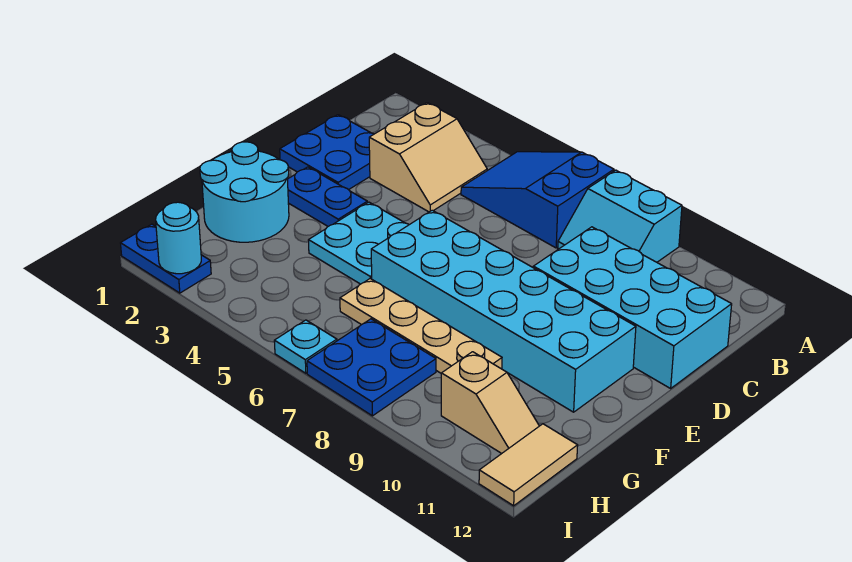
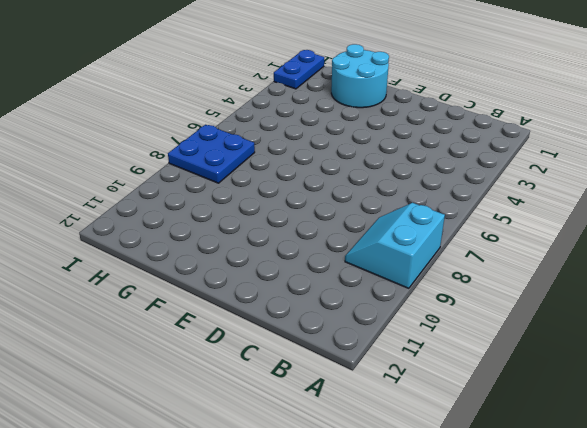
none -> blue slope A5:B7 level 1 top 7
none -> tan slope B3:C4 level 1 top 3
none -> blue plate C1:D2 level 1

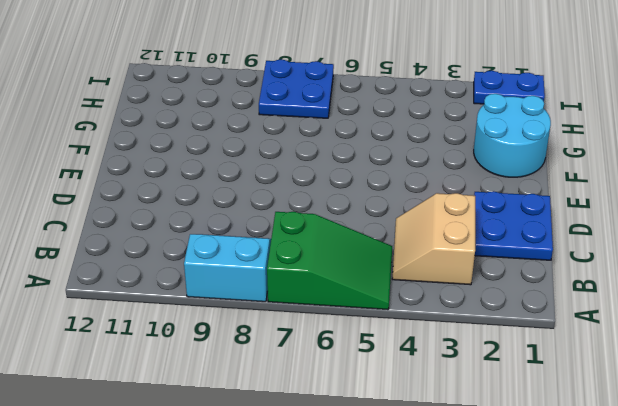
green slope A5:B7 level 1 top 7 -> blue slope A5:B7 level 1 top 7
none -> cyan brick C9:D12 level 1
none -> blue plate E2:E3 level 1
none -> cyan plate E4:F5 level 1

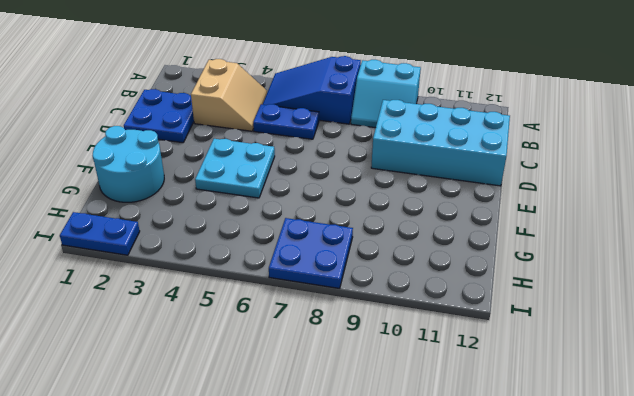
blue plate C5:C6 level 1 -> blue plate E2:E3 level 1
none -> cyan brick E6:F11 level 1
none -> tan plate G6:G9 level 1
none -> tan slope H10:H11 level 1 top 10

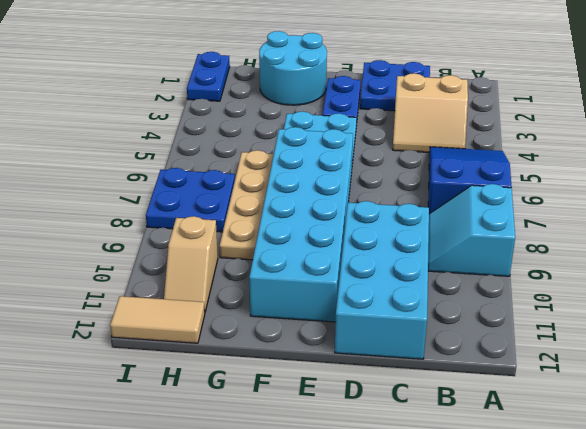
none -> cyan plate I6 level 1
none -> cyan round brick I2 level 2

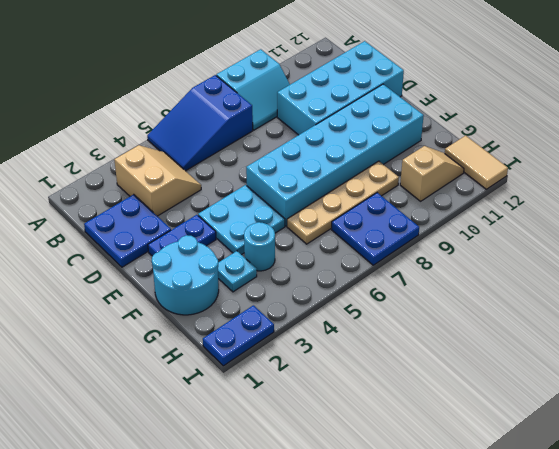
cyan plate G3 level 1 -> cyan plate I6 level 1
cyan round brick G4 level 1 -> cyan round brick I2 level 2

